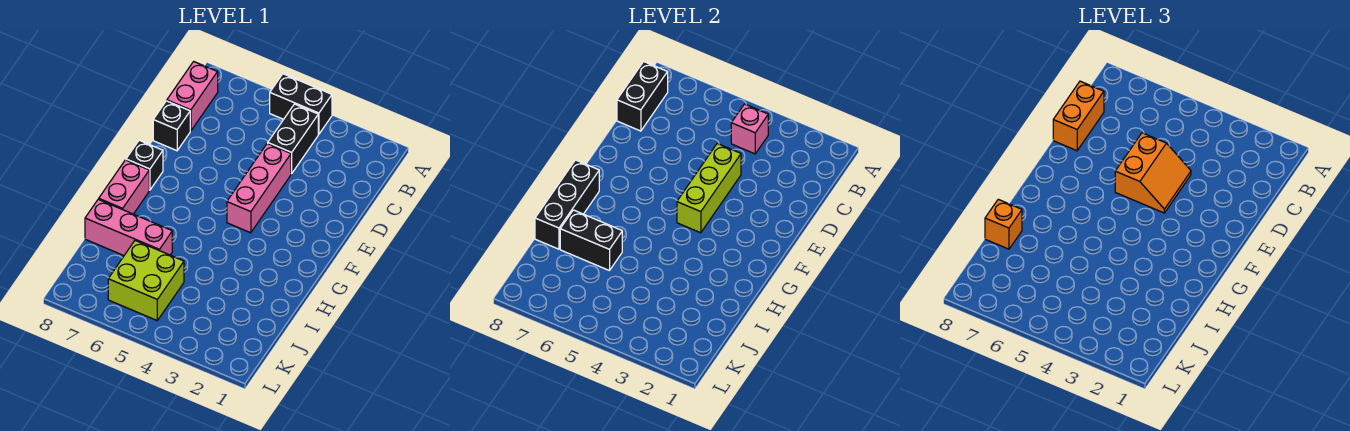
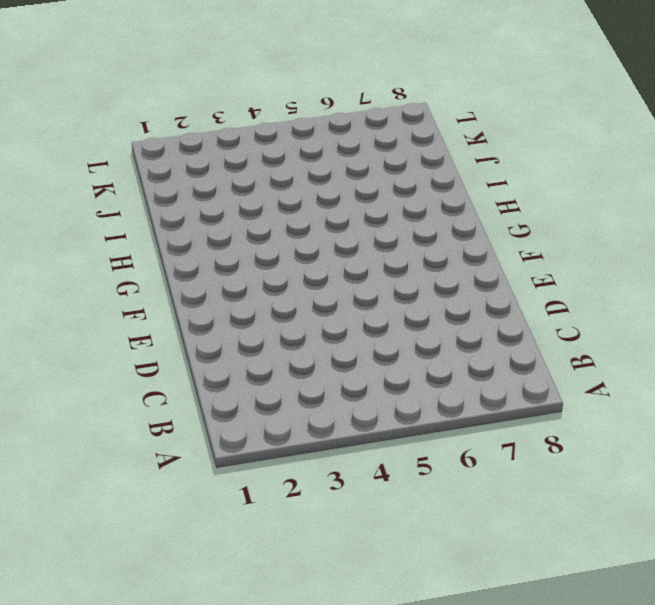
none -> black brick A4:A5 level 1
none -> black brick B4:C4 level 1
none -> pink brick B8:C8 level 1

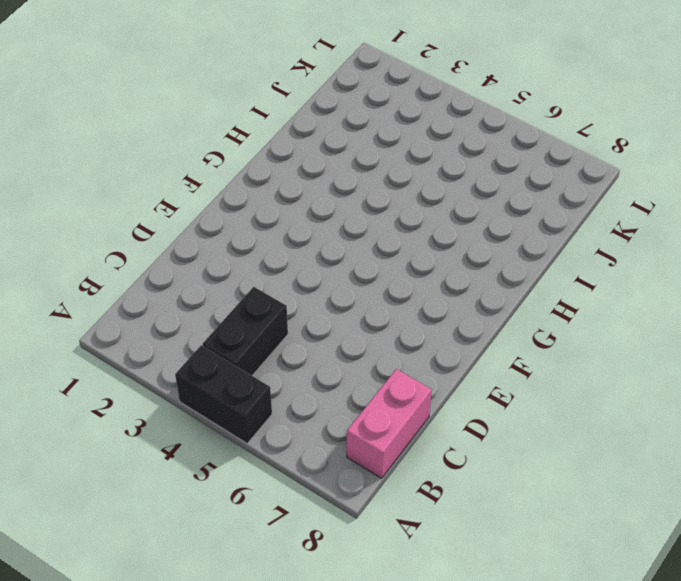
none -> pink brick D4:F4 level 1
none -> black brick D8 level 1
none -> black brick F8 level 1

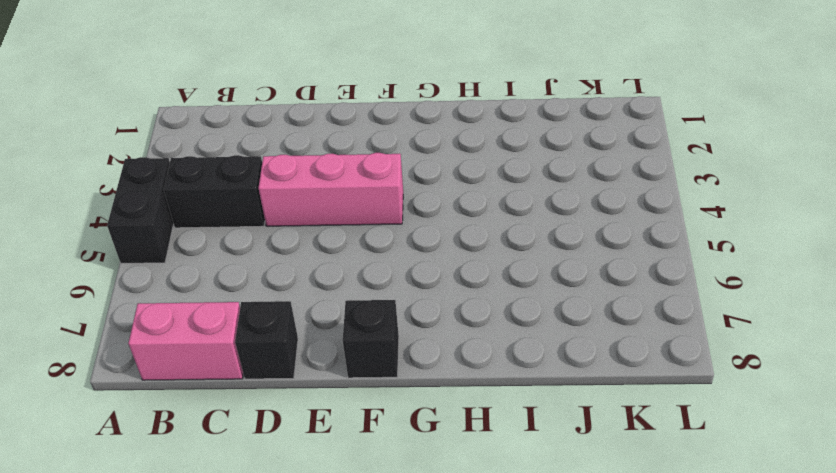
none -> pink brick G8:H8 level 1
none -> pink brick I6:I8 level 1
none -> lime brick J5:K6 level 1

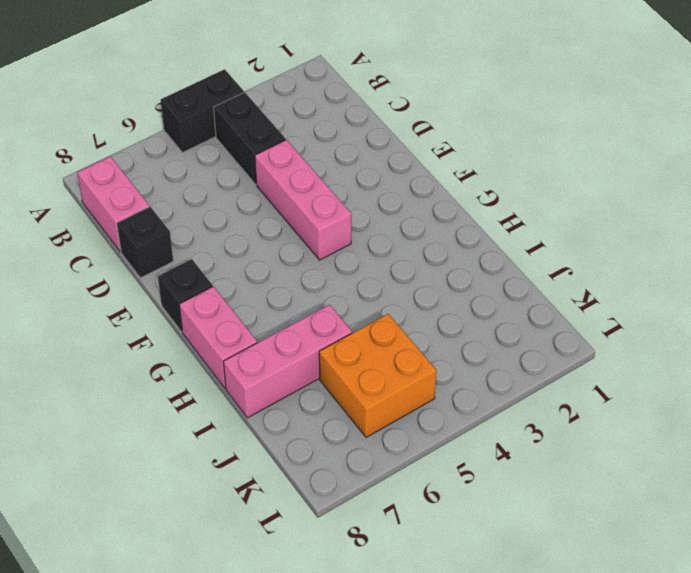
orange brick J5:K6 level 1 -> lime brick J5:K6 level 1
none -> pink brick B4 level 2
none -> black brick B8:C8 level 2
none -> lime brick D4:F4 level 2

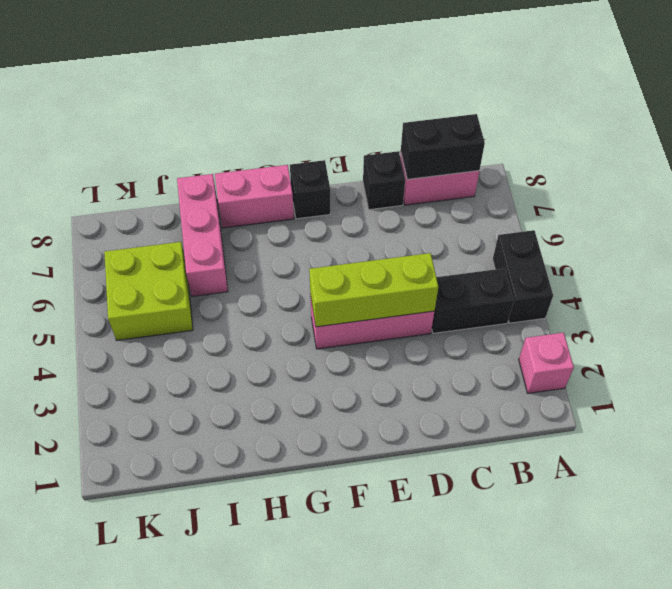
pink brick A2 level 1 -> pink brick B4 level 2
none -> black brick G8:I8 level 2
none -> black brick I6:I7 level 2
none -> orange brick C8:D8 level 3

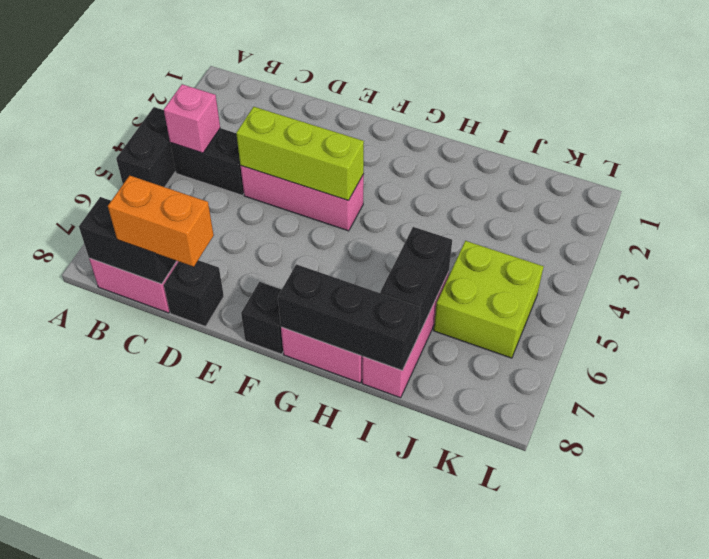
none -> orange slope D4:E5 level 3 top 5
none -> orange brick I8 level 3

